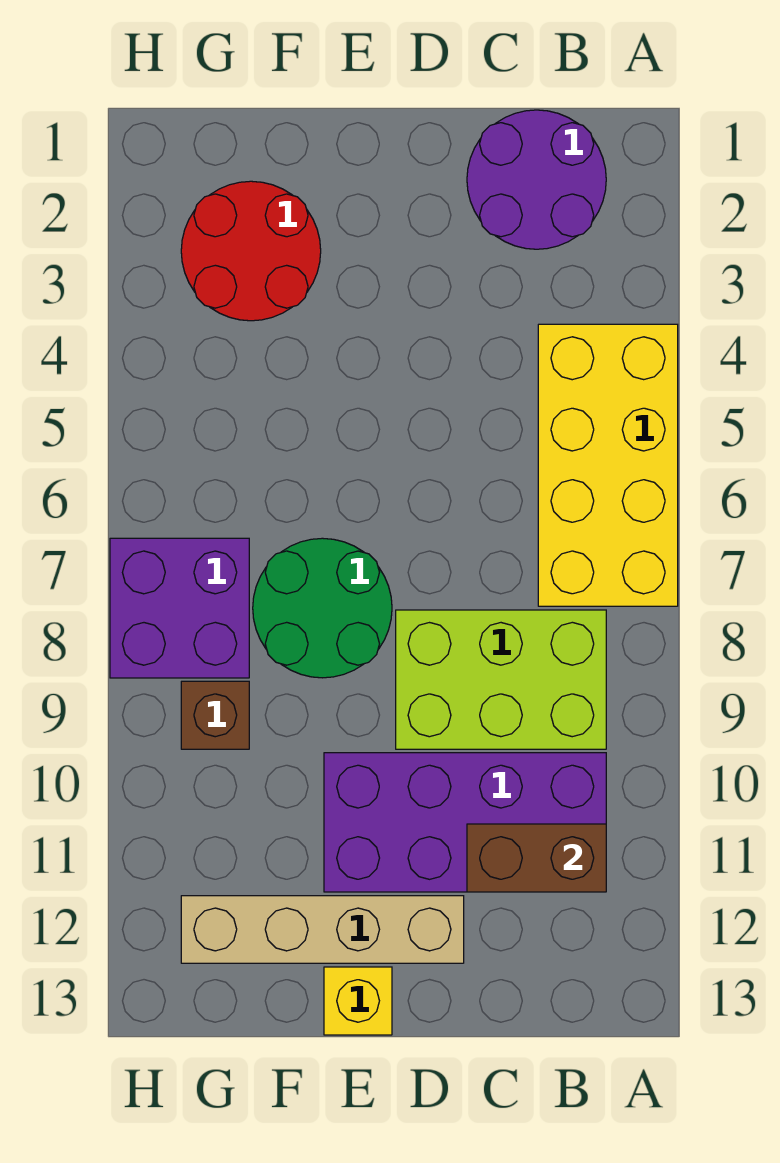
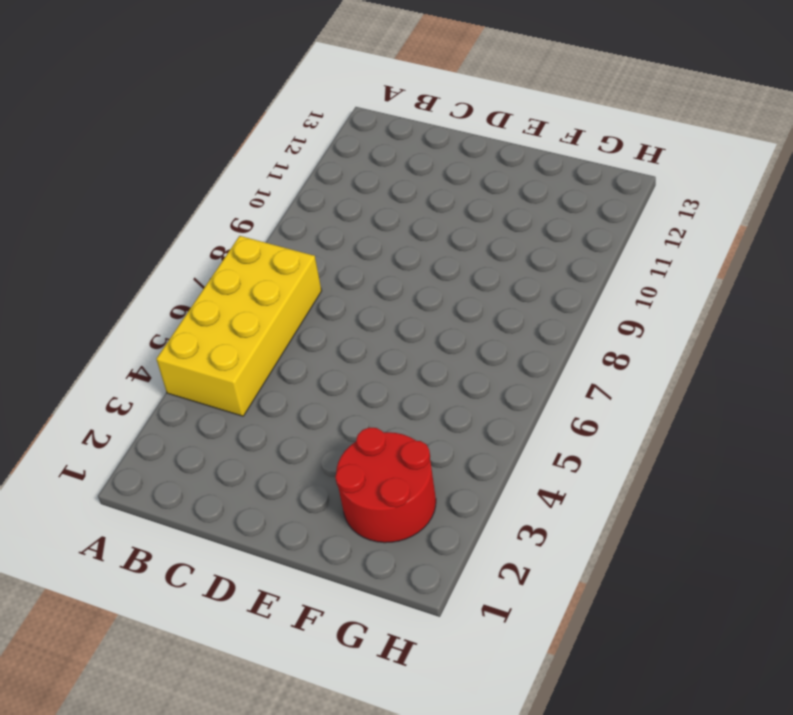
none -> purple round brick B1:C2 level 1
none -> lime brick B8:D9 level 1

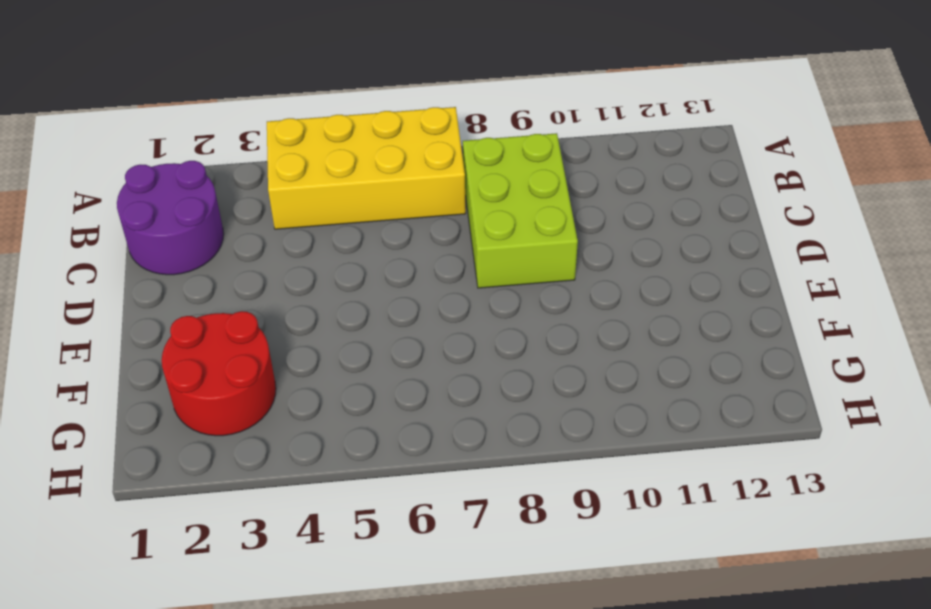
none -> purple brick B10:E11 level 1
none -> tan brick D12:G12 level 1

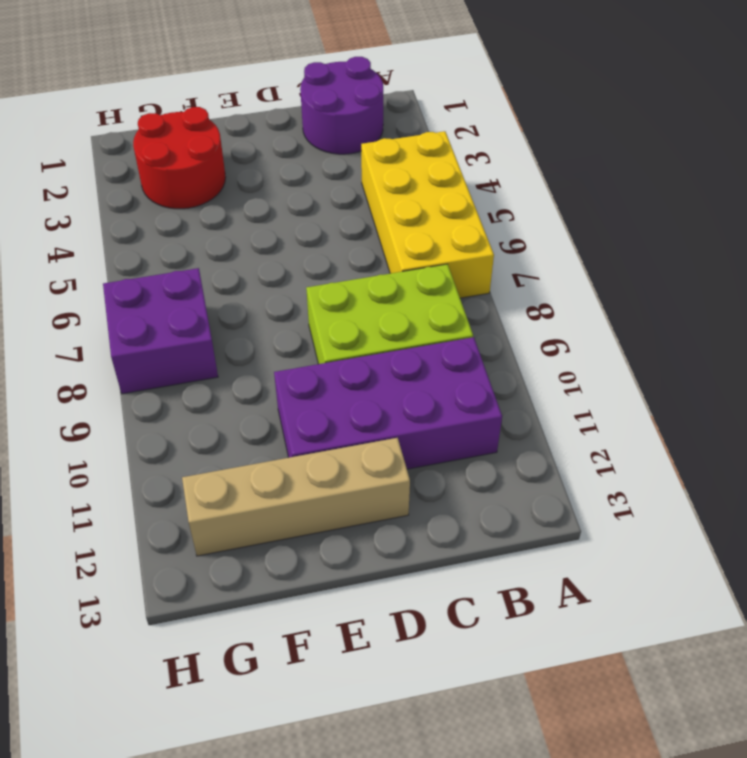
none -> green round brick E7:F8 level 1
none -> yellow brick E13 level 1

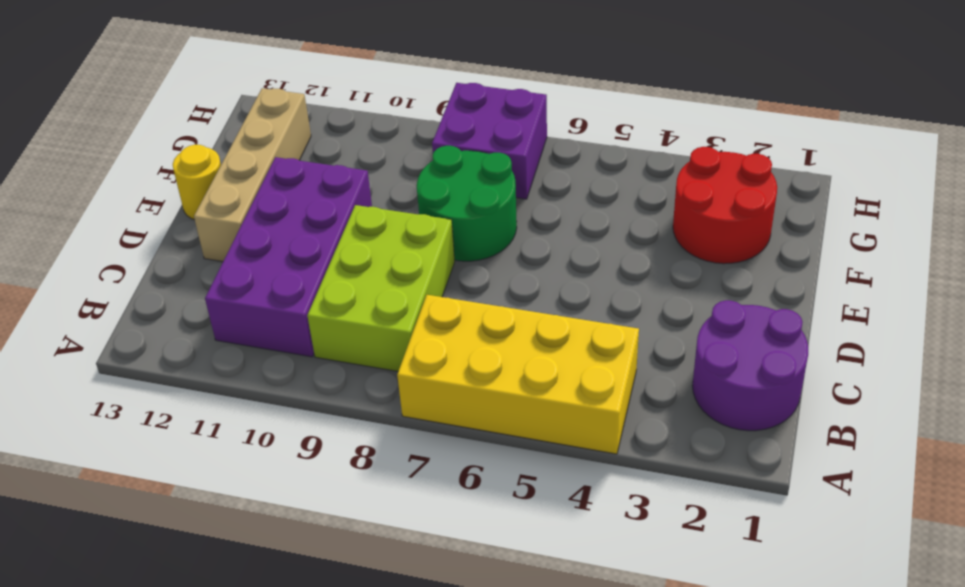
yellow round brick E13 level 1 -> yellow brick E13 level 1
none -> brown brick G9 level 1
none -> brown brick B11:C11 level 2

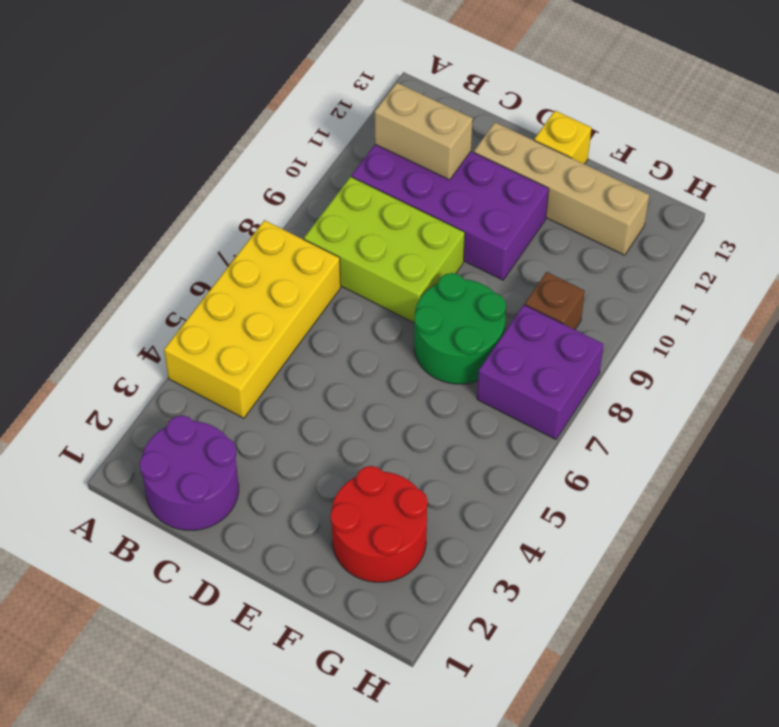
tan brick B11:C11 level 2 -> brown brick B11:C11 level 2

